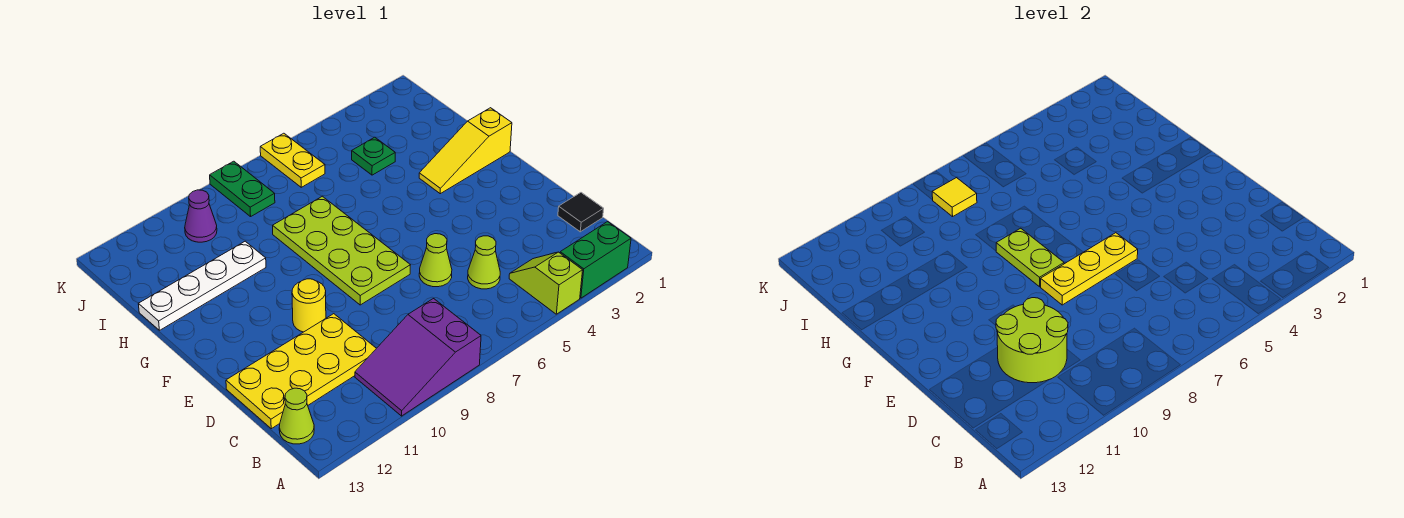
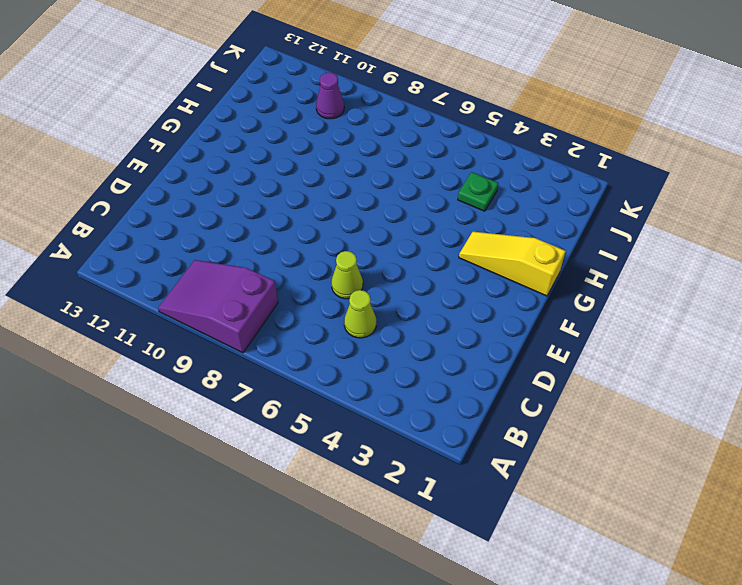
none -> green brick A2:A3 level 1
none -> lime slope A4:B4 level 1 top A
none -> lime cone B13 level 1

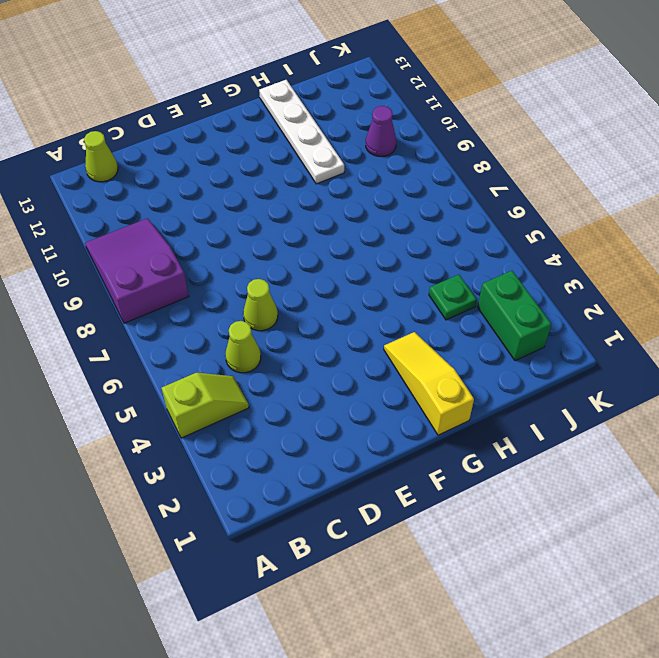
green brick J2:J3 level 1 -> green brick A2:A3 level 1
none -> black tile C1 level 1
none -> yellow plate C10:D13 level 1
none -> lime plate E7:H8 level 1

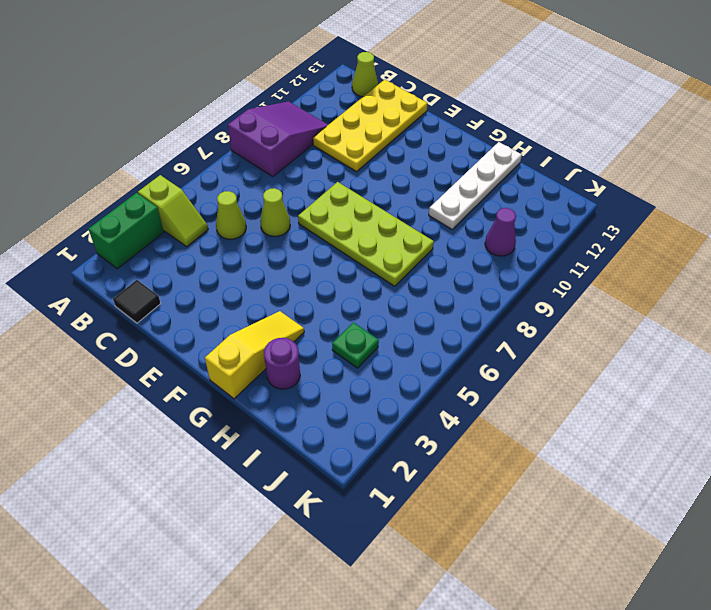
purple round brick H2 level 1 -> none
none -> yellow round brick E10 level 1
none -> yellow plate J6:K6 level 1
none -> green plate J8:K8 level 1

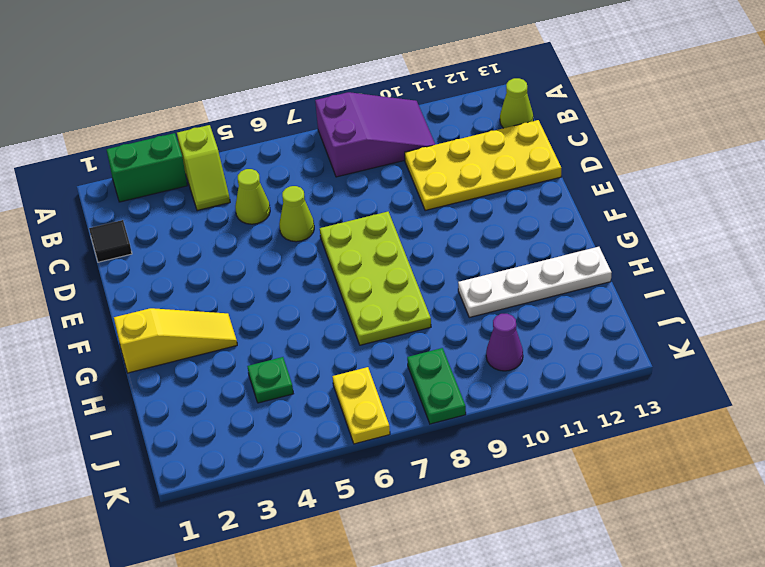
none -> yellow round brick E10 level 1
none -> lime round brick C10:D11 level 2
none -> yellow plate E6:E8 level 2

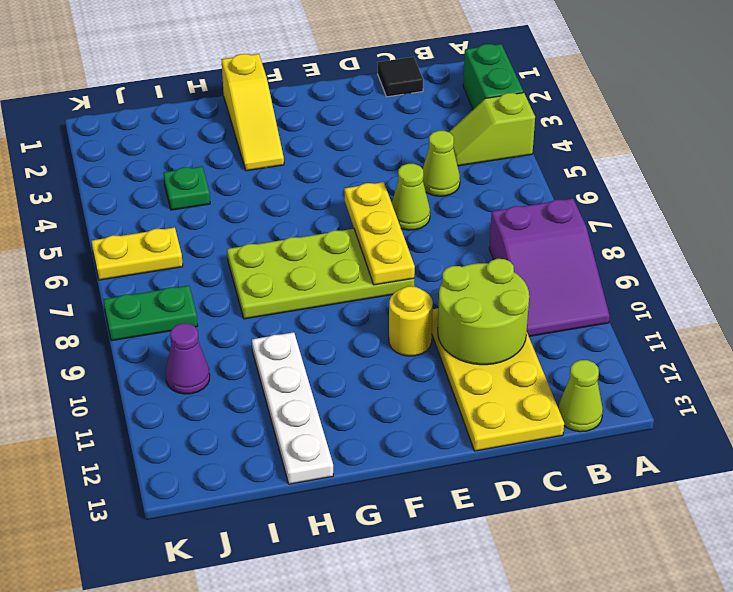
none -> lime plate F8:G8 level 2
none -> yellow tile J8 level 2

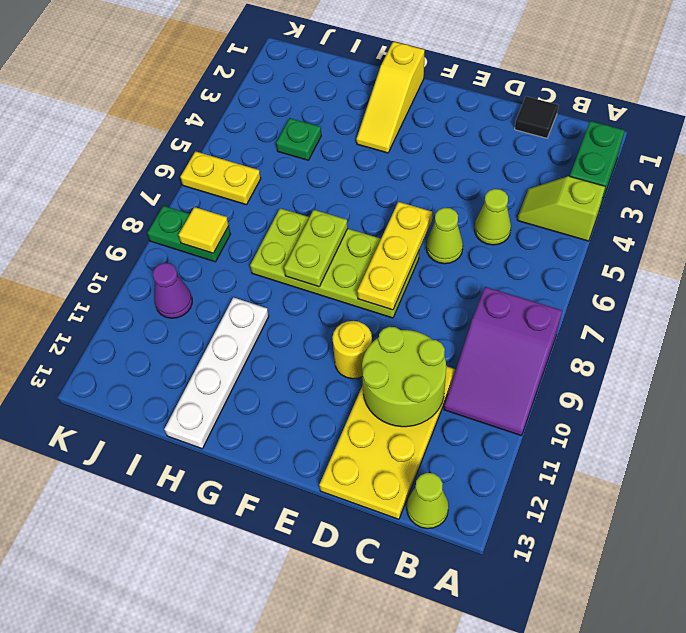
lime plate G7:G8 level 2 -> lime plate F8:G8 level 2

